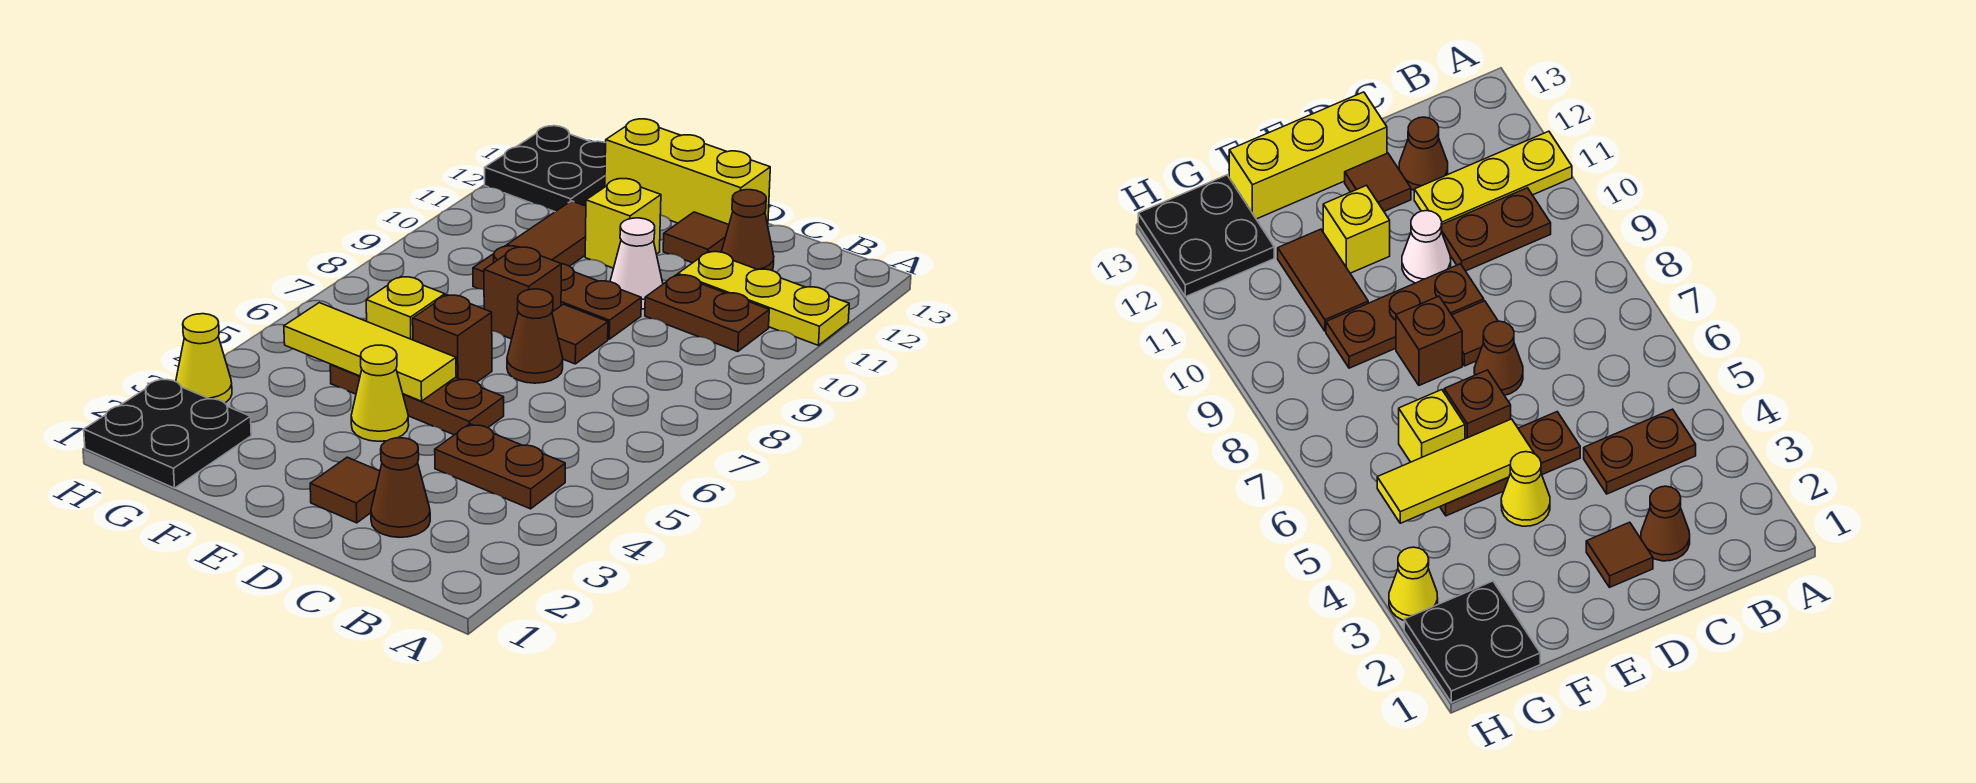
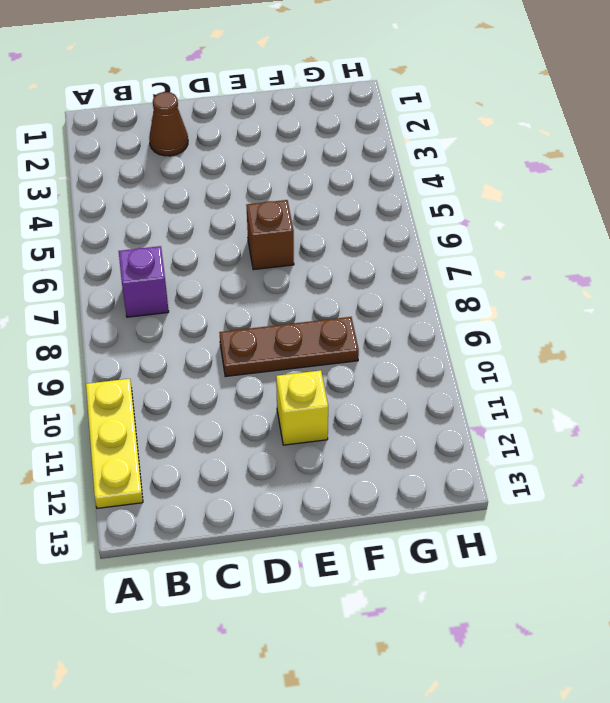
yellow plate A10:A12 level 1 -> yellow plate A11:C11 level 1
purple brick B7 level 1 -> none
none -> brown plate B4:C4 level 1
none -> brown plate B10:C10 level 1
none -> brown cone C12 level 1

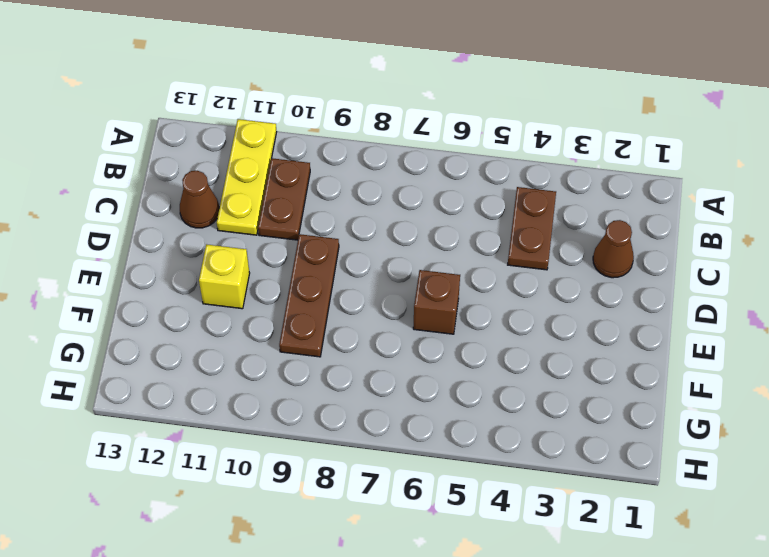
none -> brown tile D2 level 1
none -> brown plate D5:F5 level 1
none -> brown cone D7 level 1

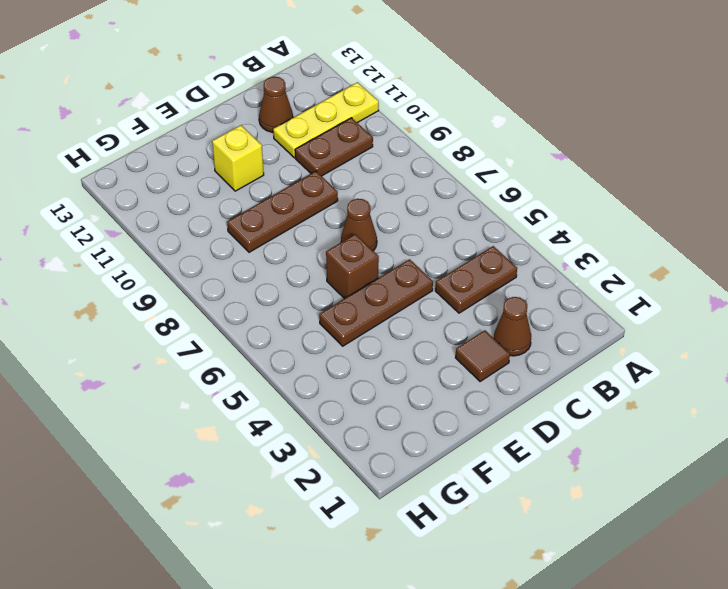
none -> brown tile D8 level 1
none -> white cone D10 level 1
none -> brown tile D12 level 1

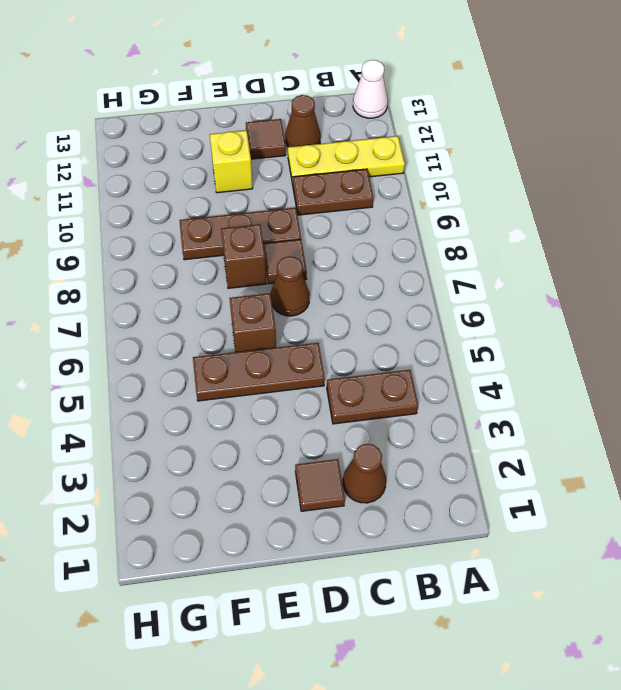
white cone A13 level 1 -> white cone D10 level 1
none -> yellow brick D13:F13 level 1
none -> yellow cone E4 level 1
none -> yellow brick F6 level 1

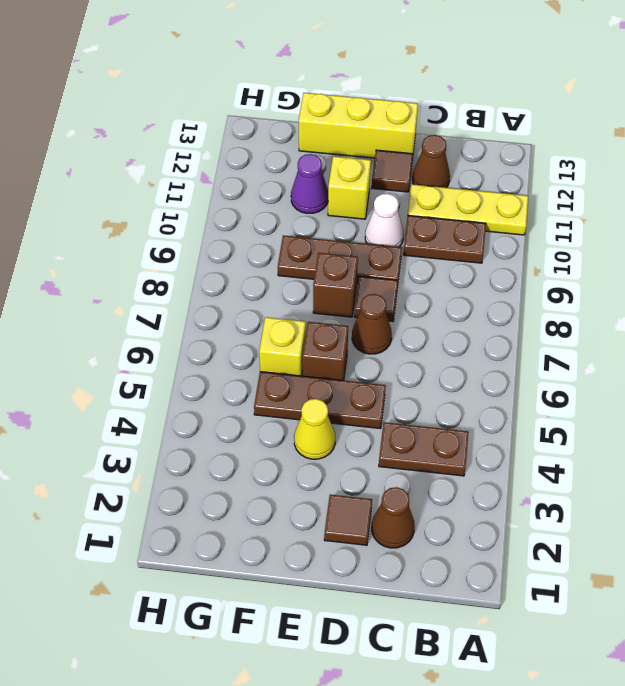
purple cone F11 level 1 -> brown tile F10:F11 level 1
none -> black plate G1:H2 level 1
none -> black plate G12:H13 level 1
none -> yellow cone H3 level 1

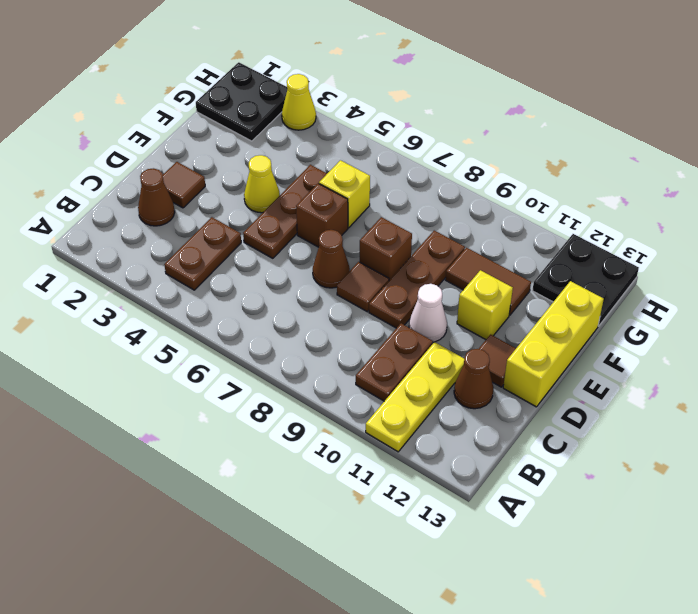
none -> yellow tile E5:G5 level 2

